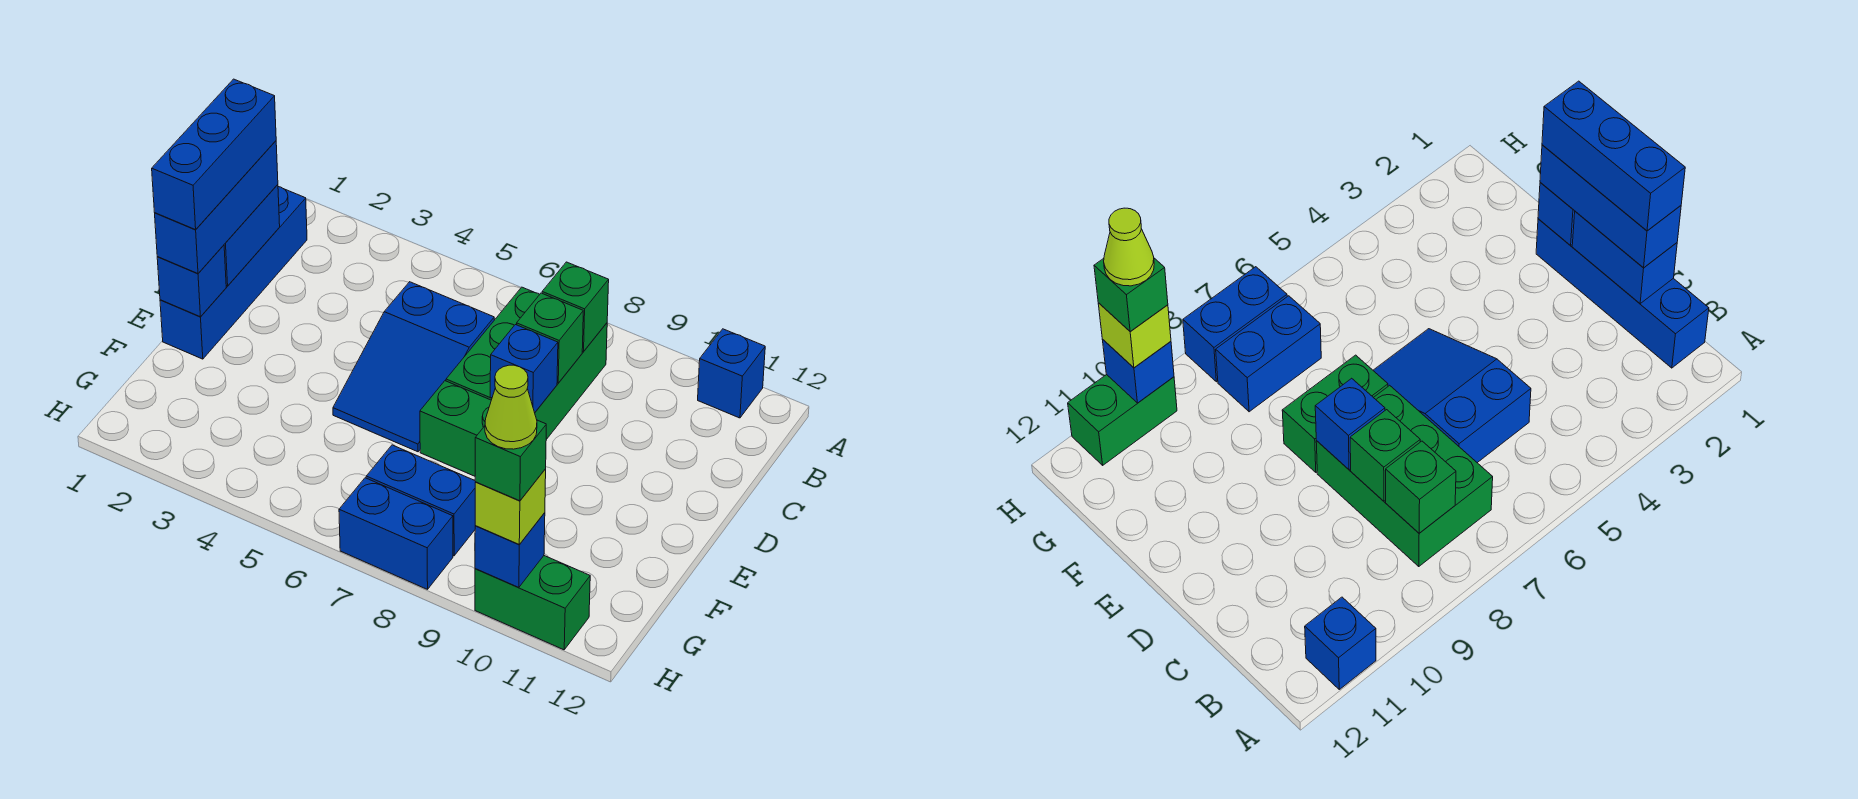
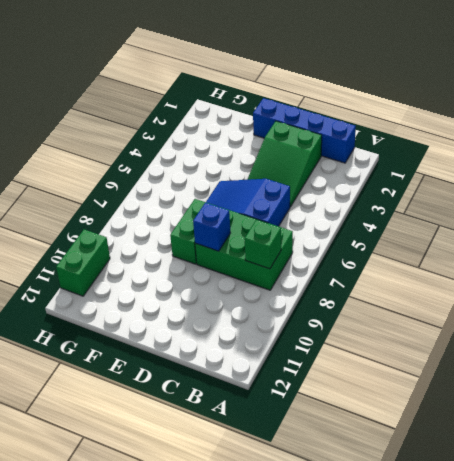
green slope C2:D4 level 1 top 2 -> none
none -> blue brick A11 level 1
none -> blue brick G7:G8 level 1
none -> blue brick H7:H8 level 1

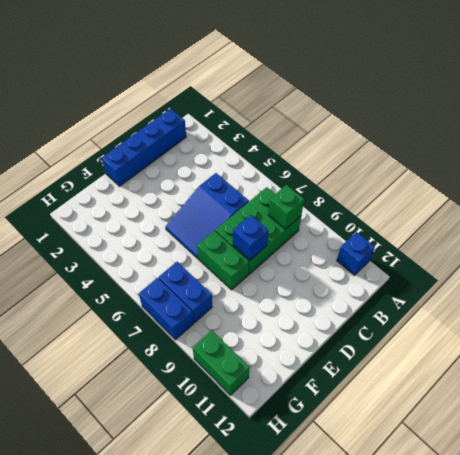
none -> blue brick C1:D1 level 2
none -> green brick C8 level 2
none -> blue brick E1 level 2

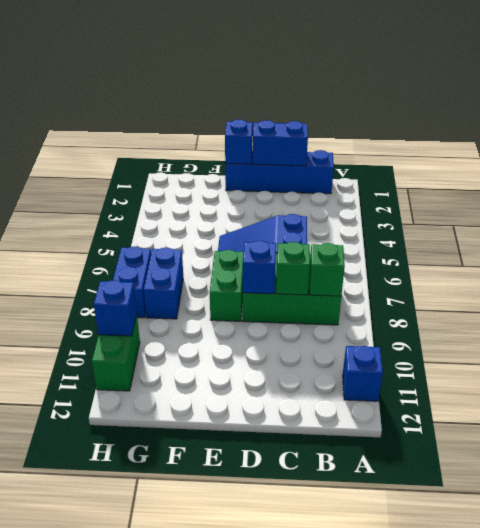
none -> blue brick C1:E1 level 3
none -> lime brick H10 level 3
none -> blue brick C1:E1 level 4

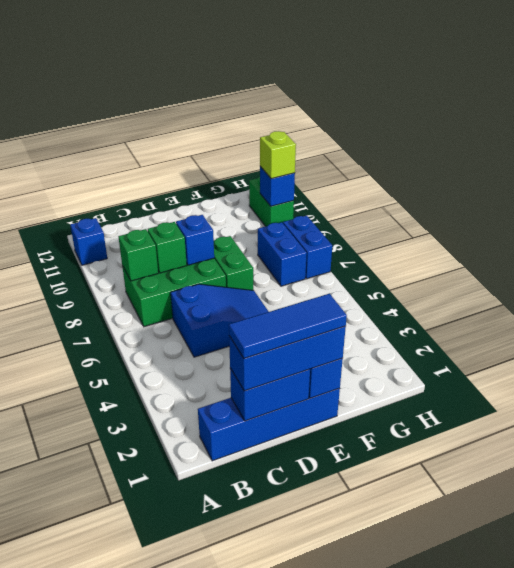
blue tile C1:E1 level 4 -> blue brick C1:E1 level 4
none -> green brick H10 level 4
none -> lime cone H10 level 5

